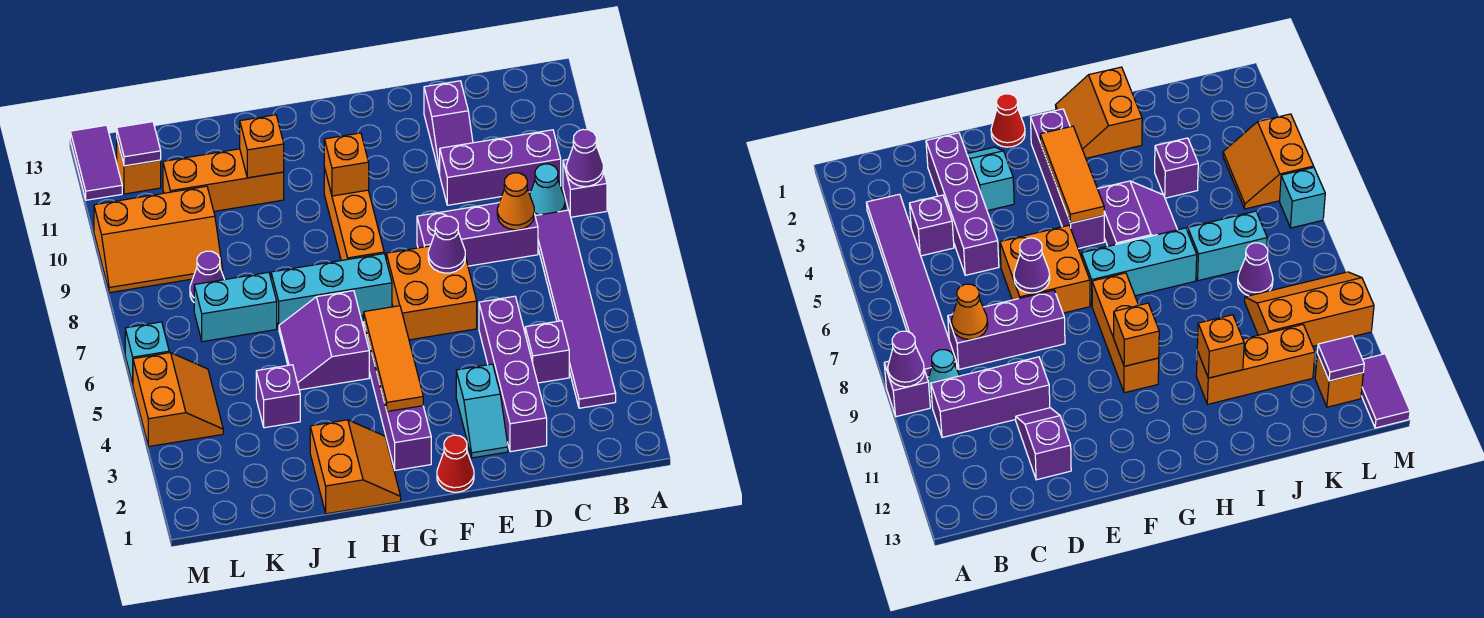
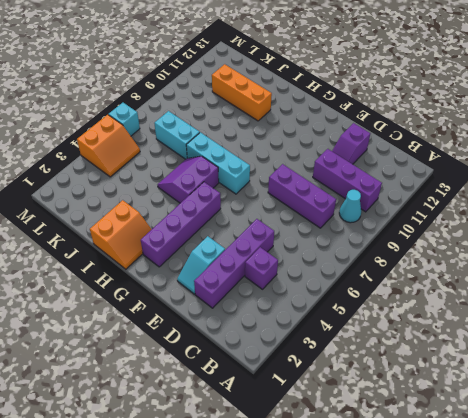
none -> purple brick A9 level 1
none -> purple tile B3:B8 level 1
none -> orange brick E6:F7 level 1
none -> red cone F1 level 1

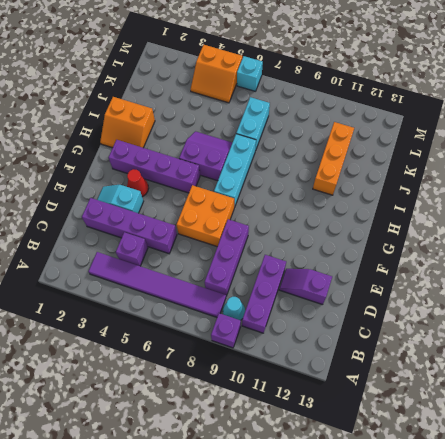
red cone F3 level 1 -> red cone F1 level 1
none -> orange brick G8:G10 level 1
none -> purple brick J4 level 1
none -> purple cone K8 level 1
none -> orange slope K9:M10 level 1 top 10

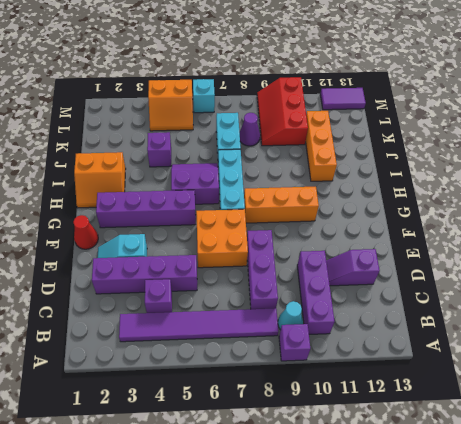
red slope K9:M10 level 1 top 10 -> orange slope K9:M10 level 1 top 10
none -> orange brick L12 level 1
none -> purple cone A9 level 2
none -> orange cone C8 level 2
none -> purple cone E7 level 2

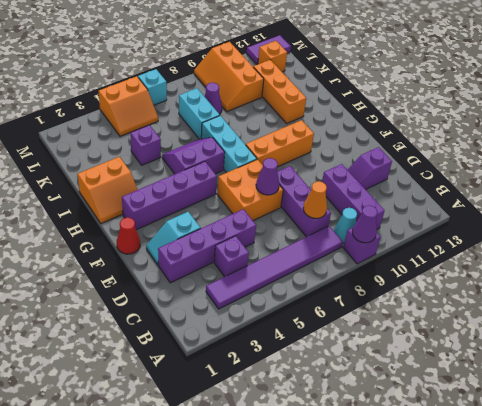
none -> orange tile G3:G5 level 2
none -> orange brick G10 level 2
none -> orange brick I11 level 2
none -> purple tile L12 level 2

